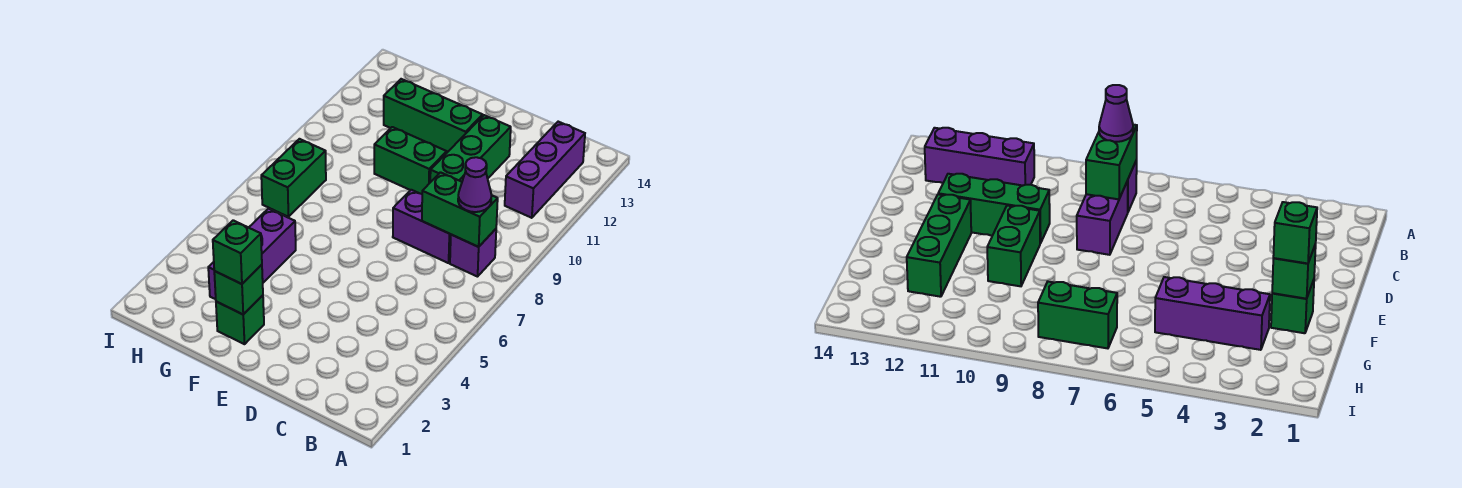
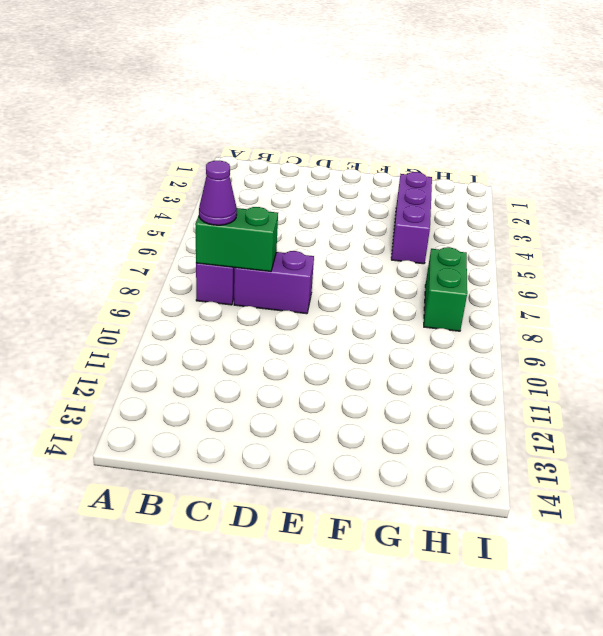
none -> purple brick B11:B13 level 1
none -> green brick D10:D12 level 1
none -> green brick E10:F10 level 1

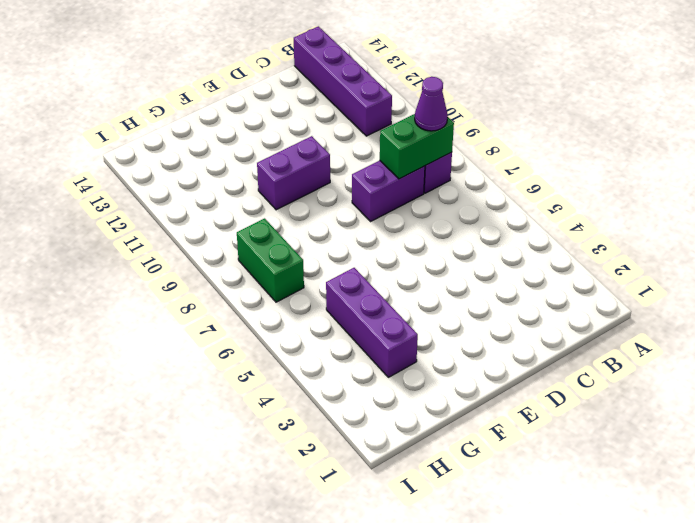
purple brick B11:B14 level 1 -> purple brick B11:B13 level 1
purple brick E10:F10 level 1 -> green brick E10:F10 level 1
none -> green brick D10:D12 level 1
none -> green brick E12:G12 level 1
none -> green brick F2 level 1

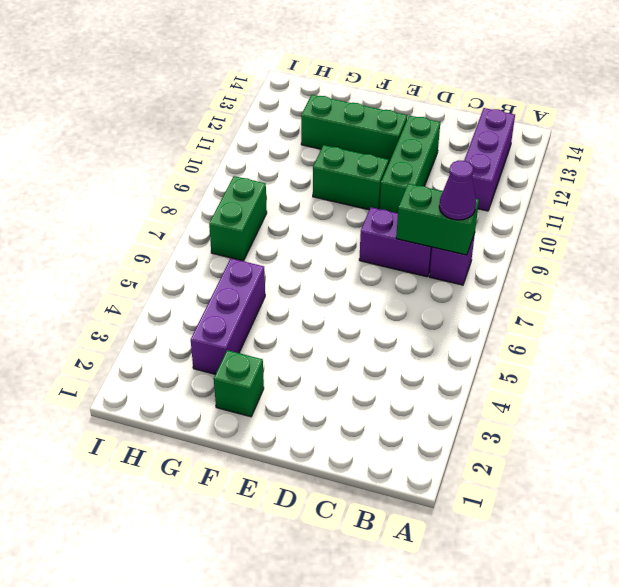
none -> green brick F2 level 2
none -> green brick F2 level 3

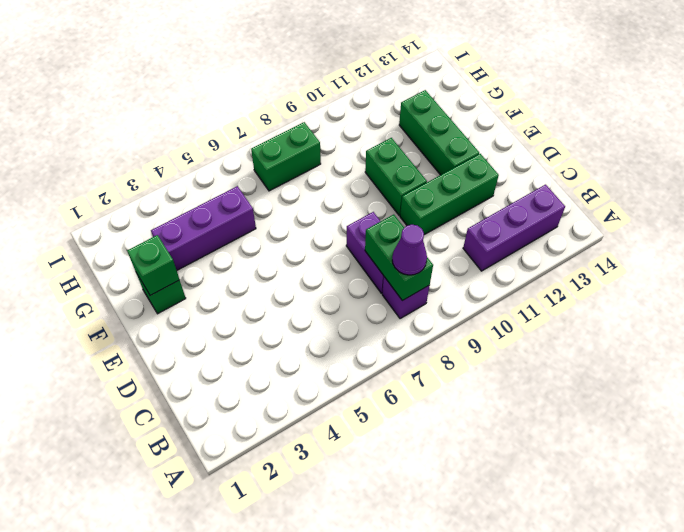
none -> green brick F2 level 3

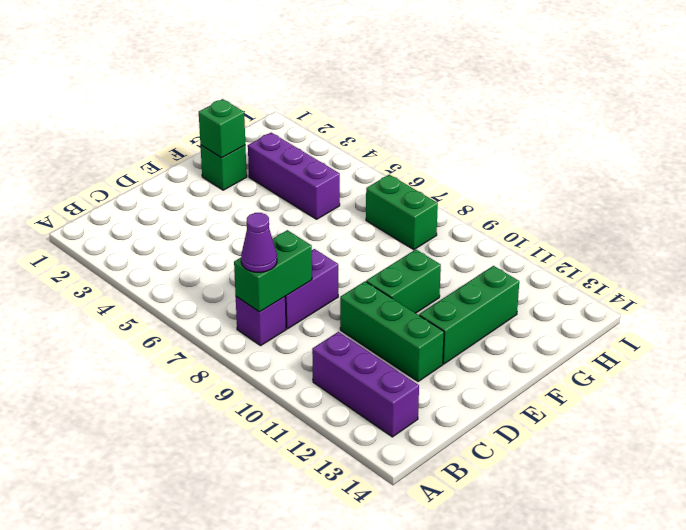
none -> green brick F2 level 3

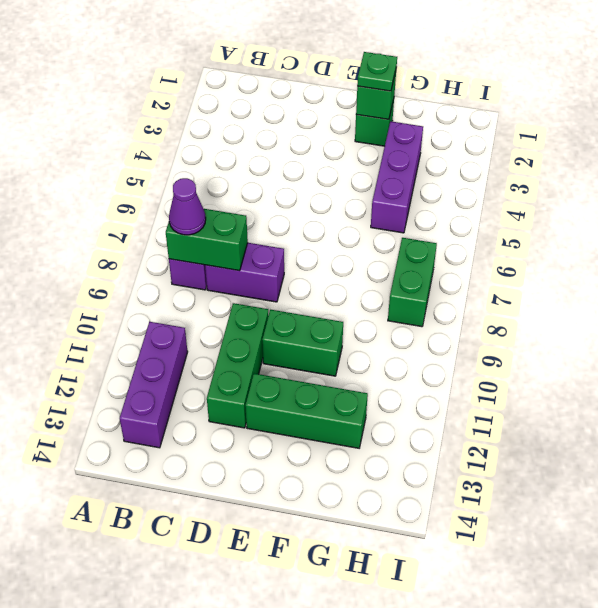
green plate F2 level 3 -> green brick F2 level 3

